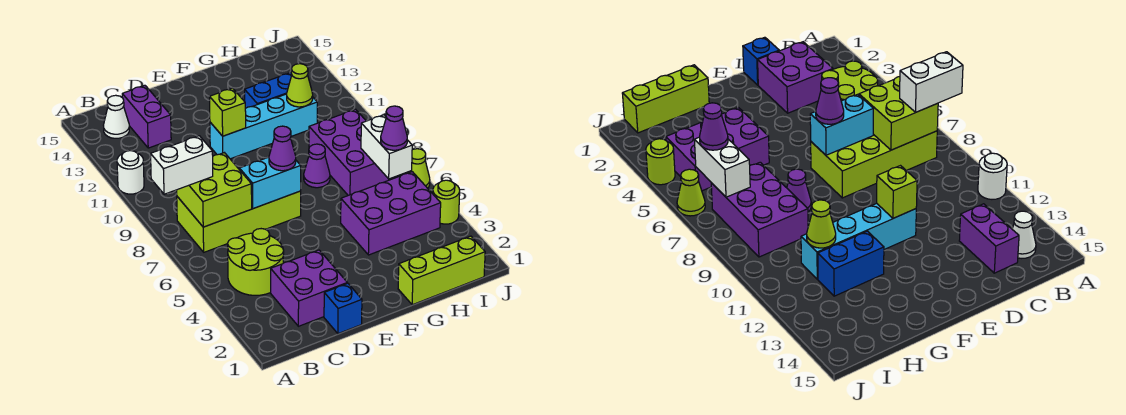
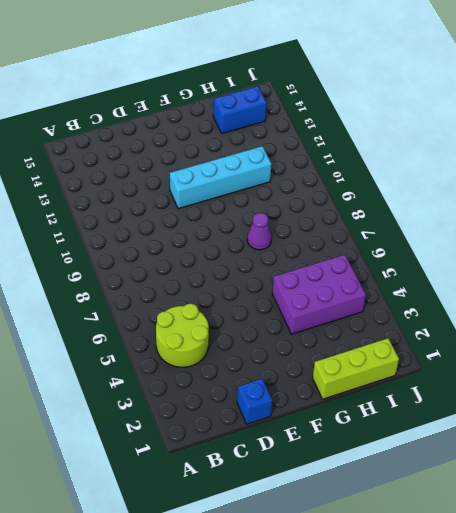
blue brick H14:I14 level 1 -> blue brick G12:H12 level 1
none -> white round brick A11 level 1
none -> lime brick B7:E8 level 1
none -> white cone B14 level 1

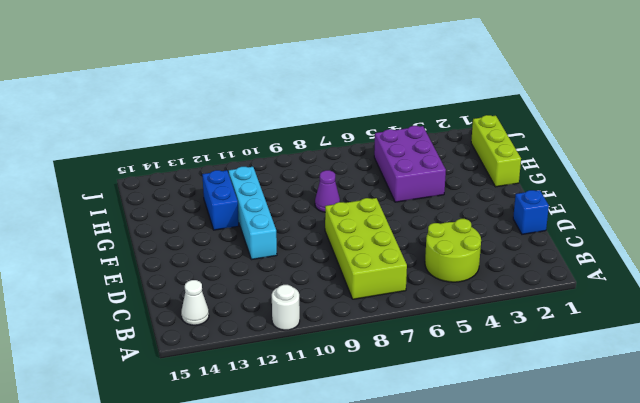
none -> purple brick C2:D3 level 1
none -> purple brick C13:C14 level 1
none -> purple brick H7:I9 level 1

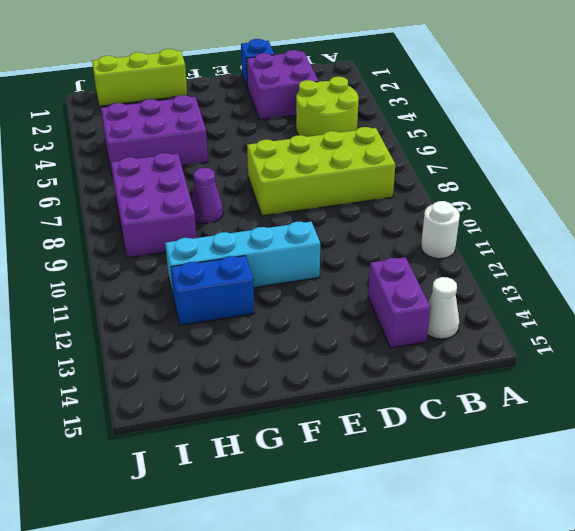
none -> lime round brick J4 level 1
none -> lime cone J6 level 1
none -> lime brick B7:C8 level 2

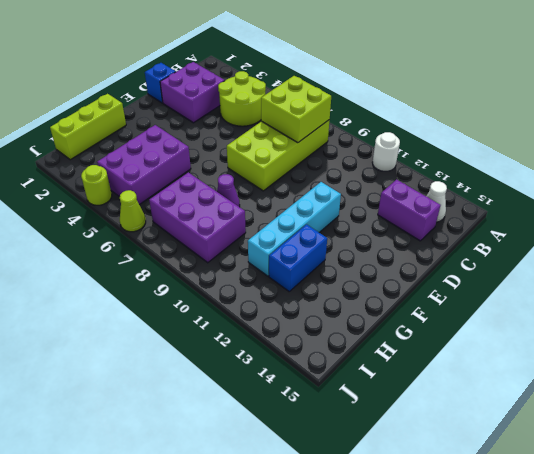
none -> cyan brick D7:E7 level 2
none -> lime brick E11 level 2
none -> lime cone H11 level 2

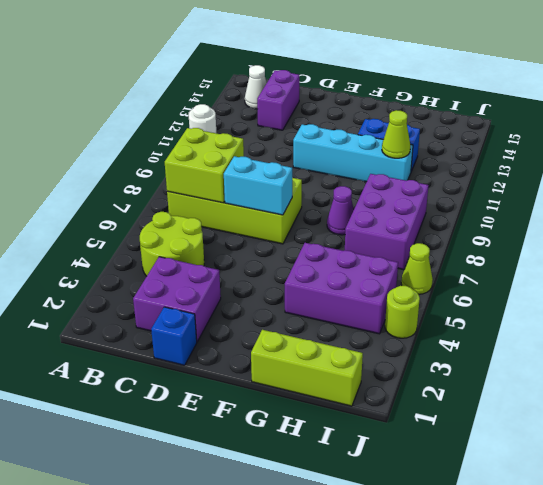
none -> lime brick E11 level 2
none -> white brick I6:I7 level 2
none -> white brick A8:B8 level 3

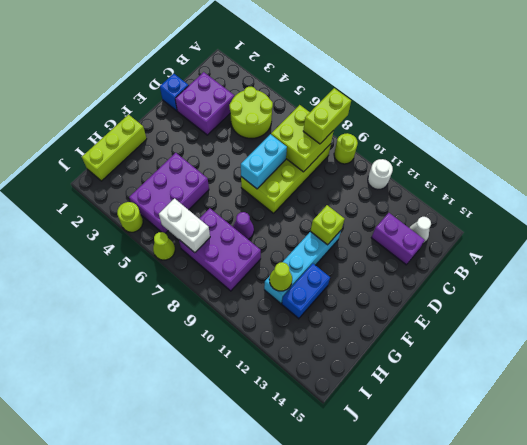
lime brick A8:B8 level 3 -> white brick A8:B8 level 3
lime round brick A9 level 1 -> none
none -> purple cone E7 level 3
none -> purple cone I6 level 3

